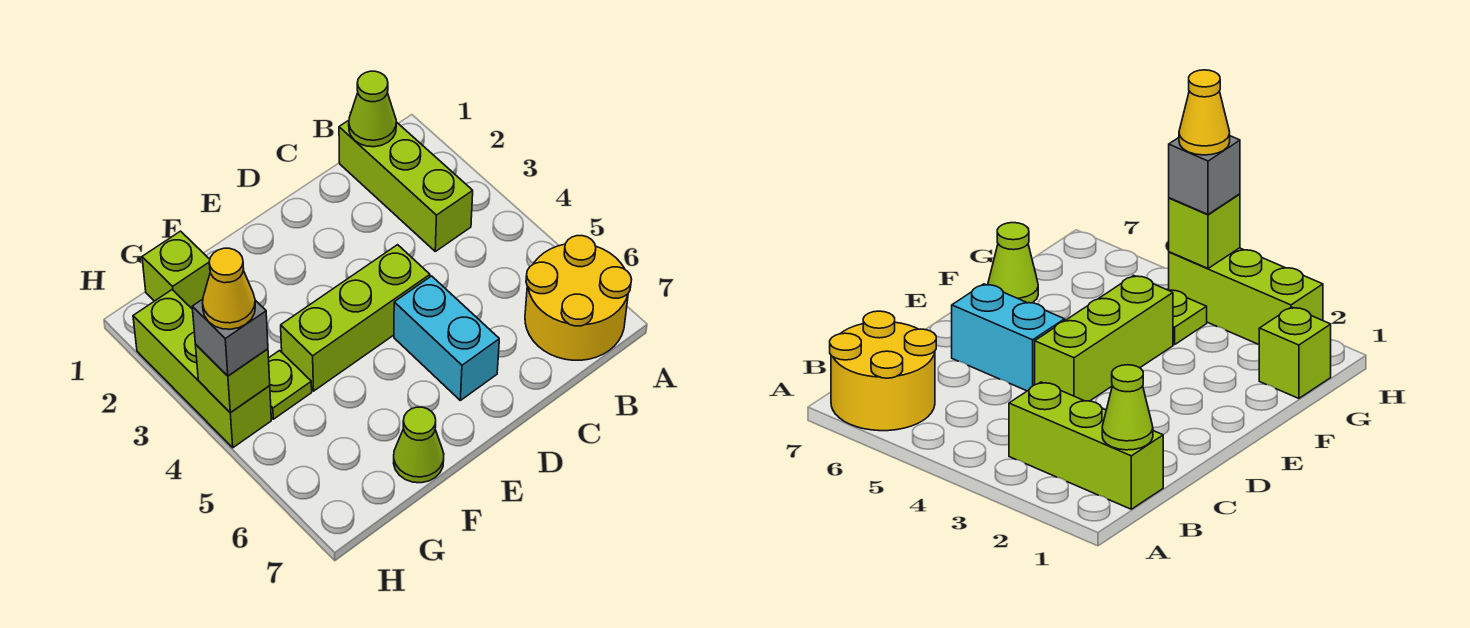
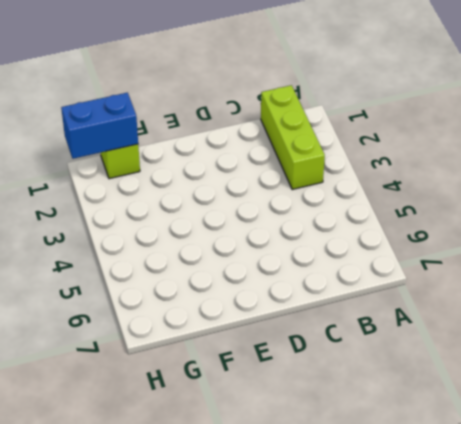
blue brick G1:H1 level 2 -> none
none -> yellow round brick A6:B7 level 1
none -> lime brick D4:F4 level 1
none -> cyan brick D5:D6 level 1

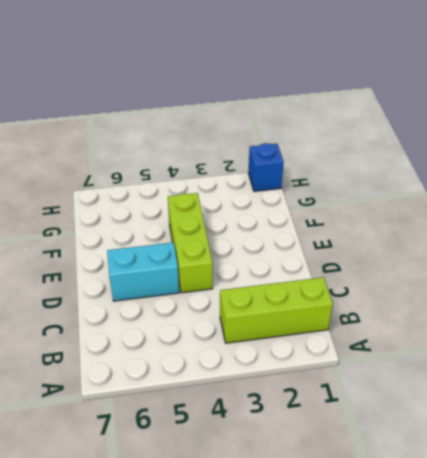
blue brick H1 level 1 -> none
none -> yellow round brick A6:B7 level 1
none -> lime cone F7 level 1
none -> lime brick G1 level 1

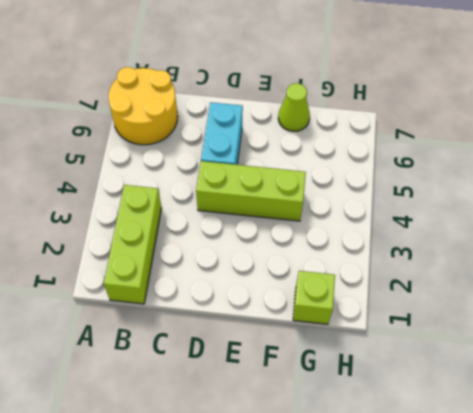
none -> lime plate G4 level 1
none -> lime brick H2:H4 level 1
none -> lime cone B1 level 2

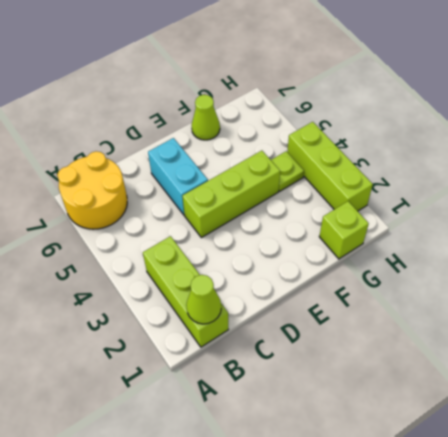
none -> lime brick H4 level 2
none -> grey brick H4 level 3
none -> yellow cone H4 level 4

